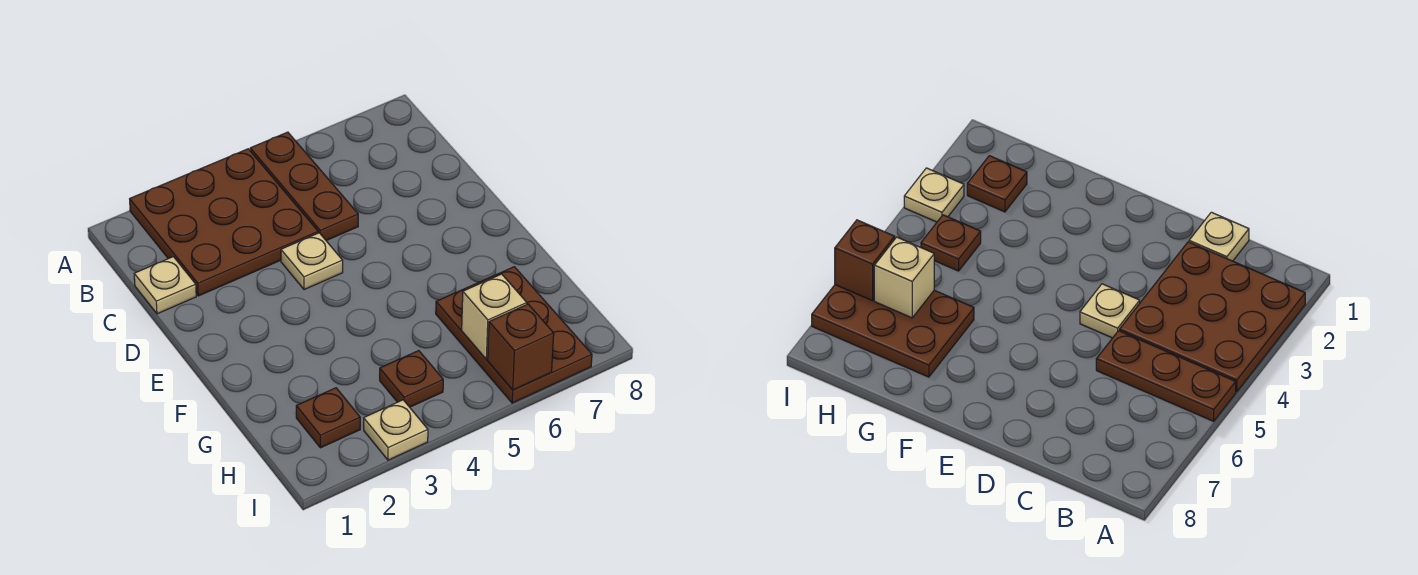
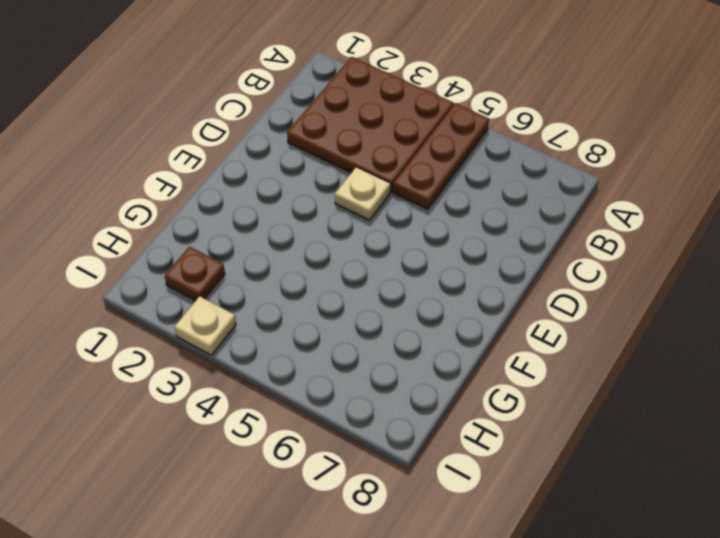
none -> tan plate C1 level 1
none -> brown plate G6:I7 level 1

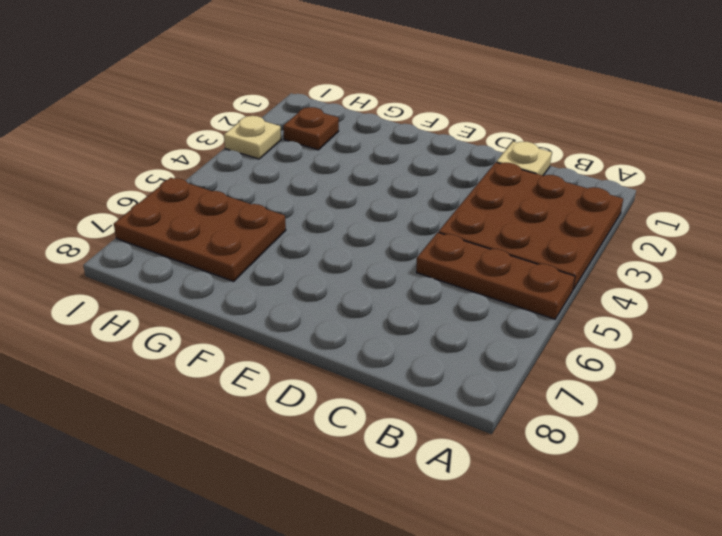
none -> tan plate D4 level 1
none -> brown plate H4 level 1

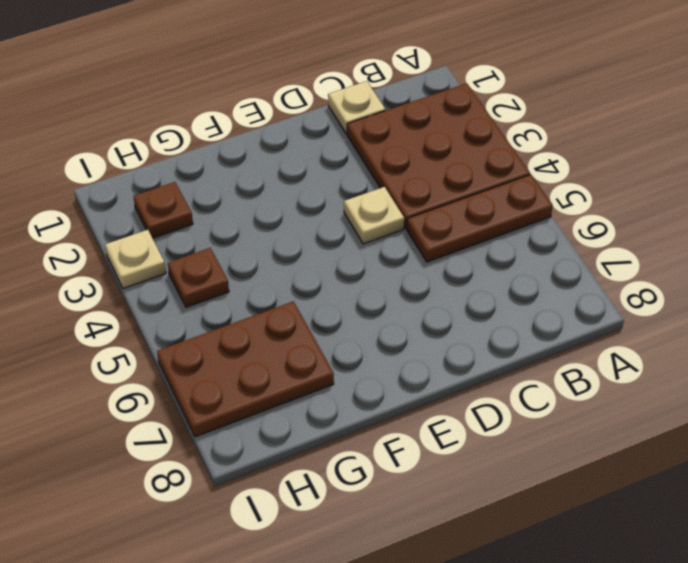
none -> tan brick H6 level 2
none -> brown brick I6 level 2

